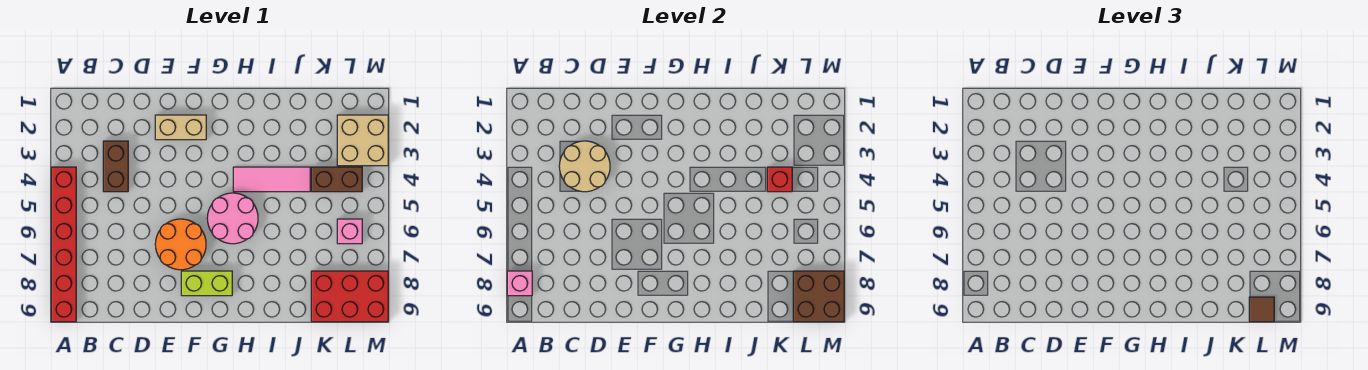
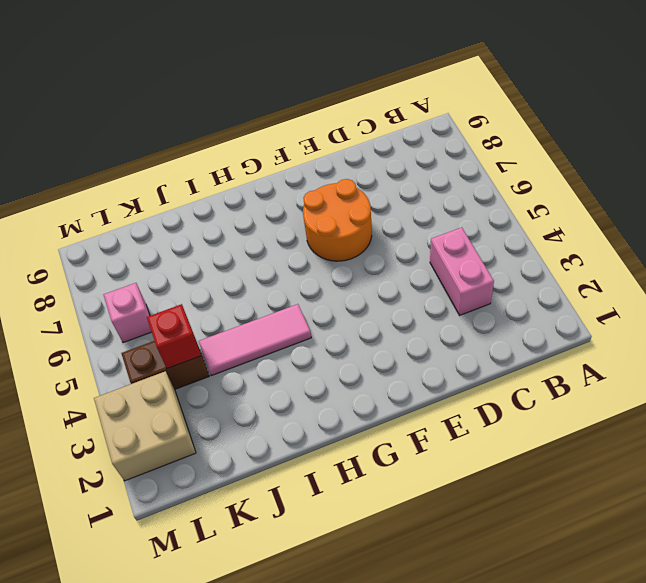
pink brick C3:C4 level 1 -> brown brick C3:C4 level 1
none -> red brick A4:A9 level 1
none -> tan brick E2:F2 level 1
none -> lime brick F8:G8 level 1

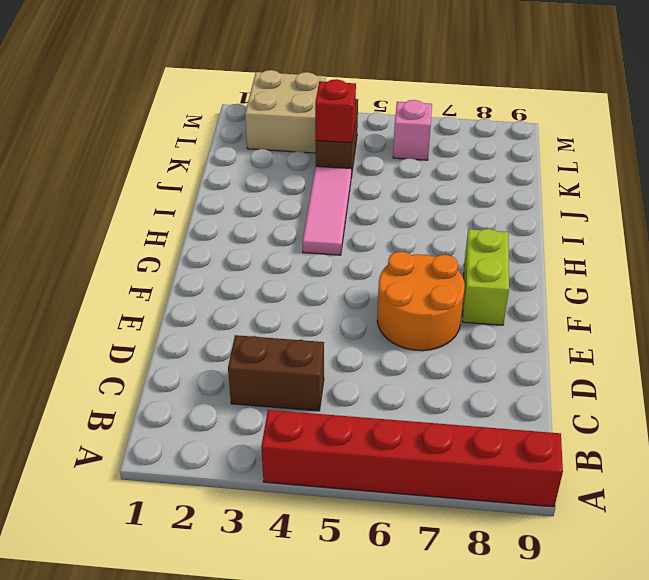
none -> tan brick E2:F2 level 1
none -> pink round brick G5:H6 level 1
none -> red brick K8:M9 level 1

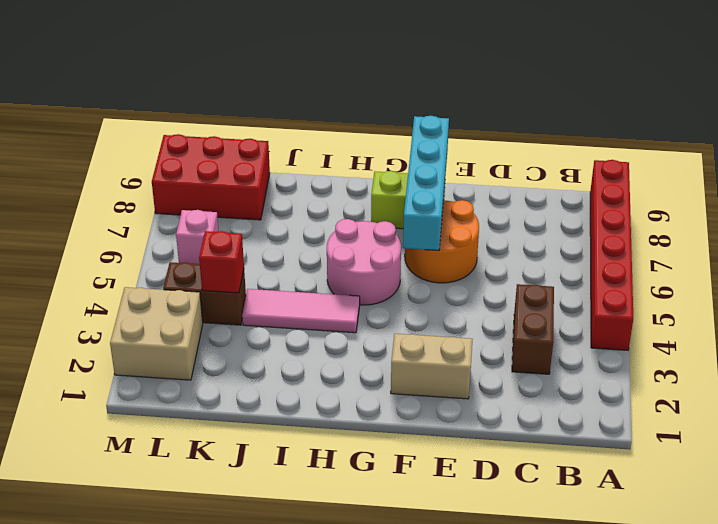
cyan brick F6:F9 level 2 -> none
none -> pink brick A8 level 2
none -> tan round brick C3:D4 level 2
none -> brown brick L8:M9 level 2

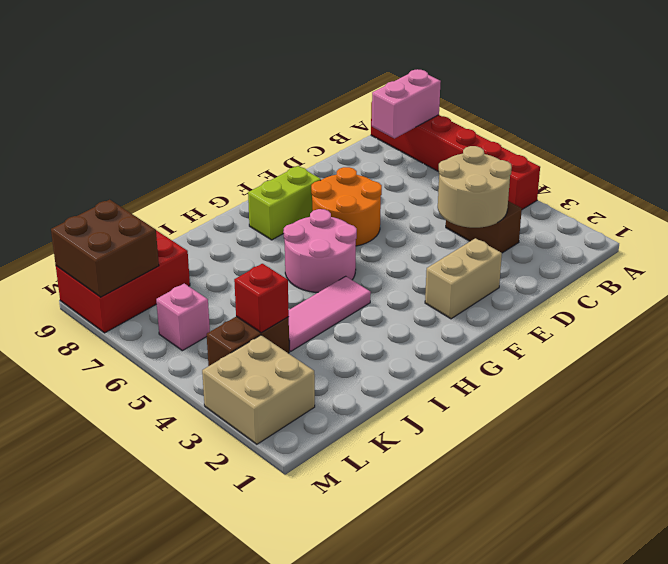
pink brick A8:B8 level 2 -> pink brick A8 level 2
none -> brown tile L9 level 3

